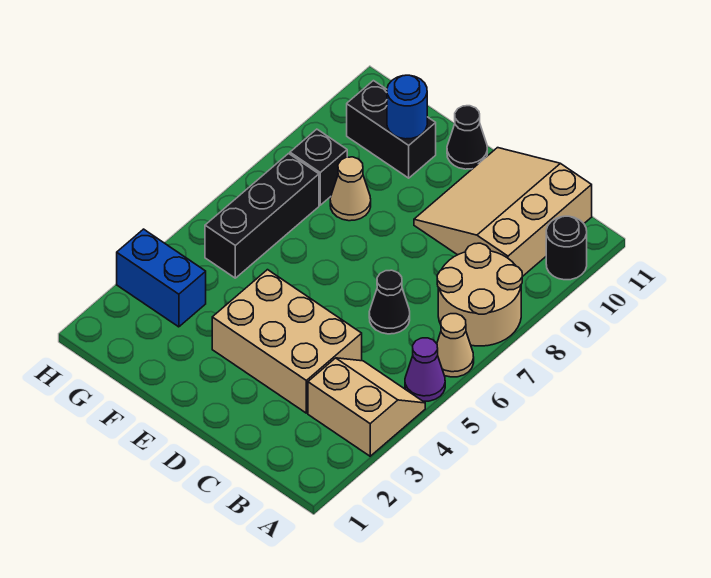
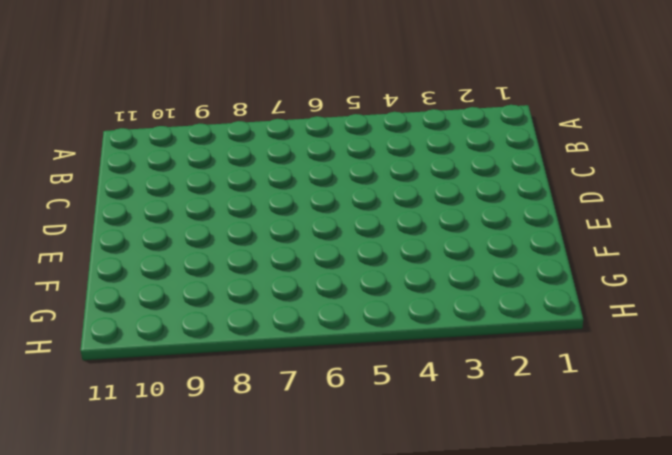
none -> tan slope A3:B4 level 1 top 3
none -> purple cone A5 level 1
none -> tan cone A6 level 1

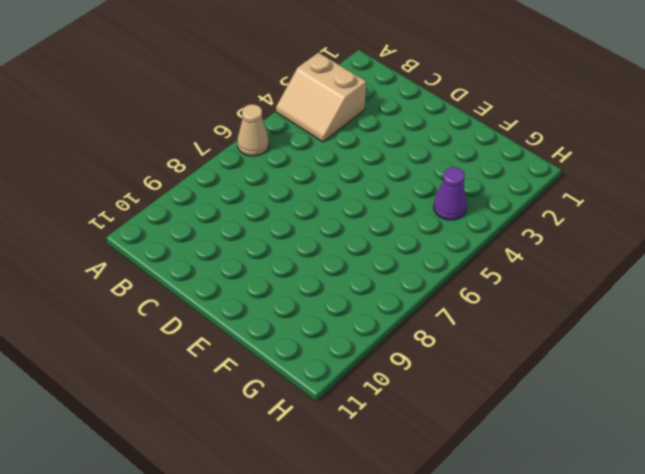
purple cone G4 level 1 -> purple cone A5 level 1
none -> tan round brick A7:B8 level 1
none -> black round brick A10 level 1
none -> tan slope B9:D11 level 1 top B

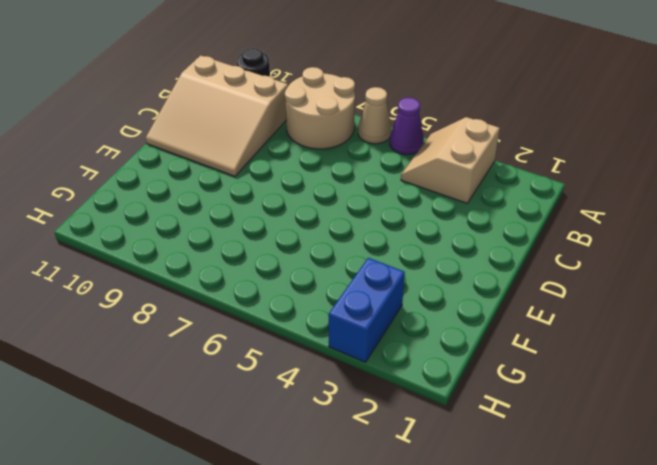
none -> tan brick C3:E4 level 1
none -> black cone C6 level 1
none -> black cone E11 level 1

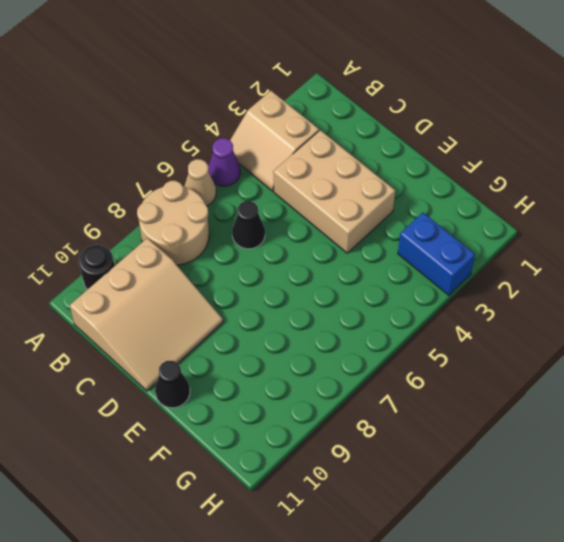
none -> tan cone F8 level 1
none -> black brick F10:G10 level 1
none -> black brick G5:G7 level 1

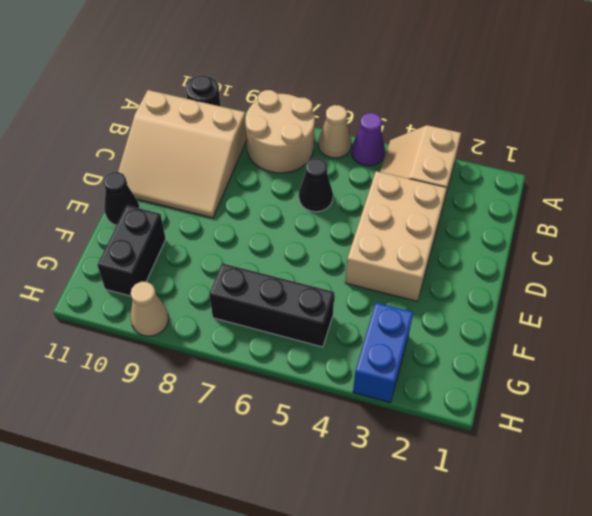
tan cone H9 level 1 -> tan cone F8 level 1
none -> black brick G8 level 1
none -> blue round brick F10 level 2

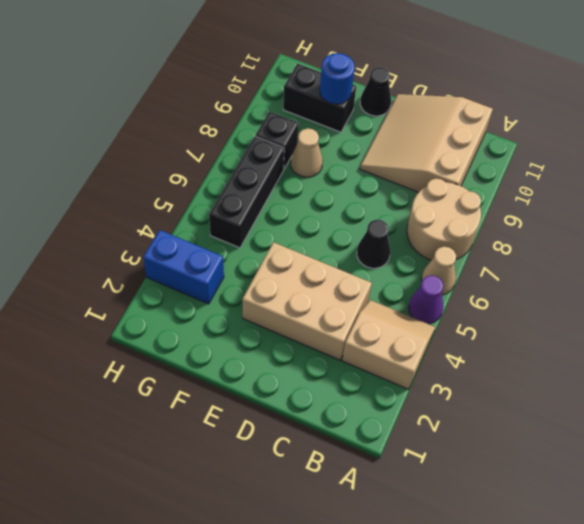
none -> black round brick A10 level 1

